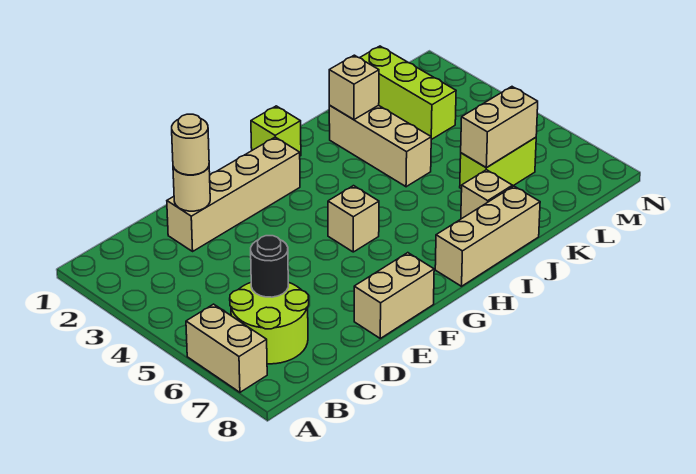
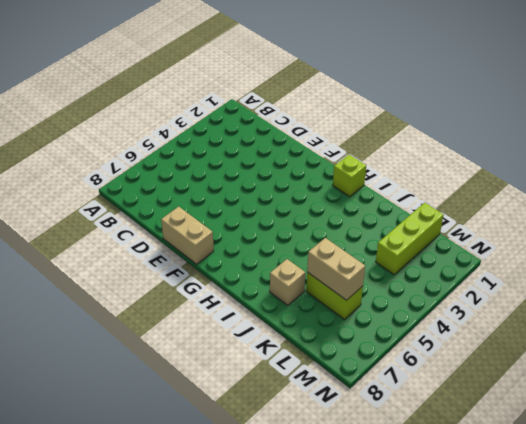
none -> tan brick A6:A7 level 1
none -> lime round brick B6:C7 level 1
none -> tan brick D2:G2 level 1

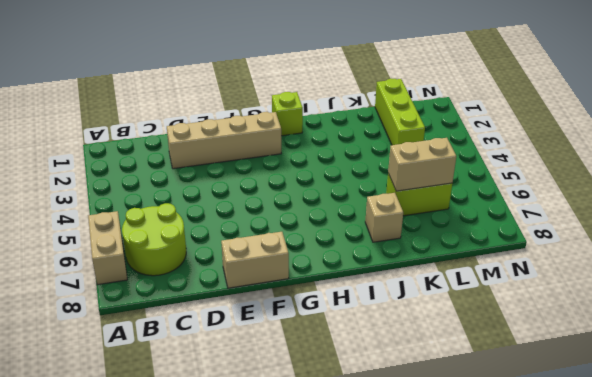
none -> tan brick G5 level 1
none -> tan brick H8:J8 level 1
none -> tan brick J2:J4 level 1

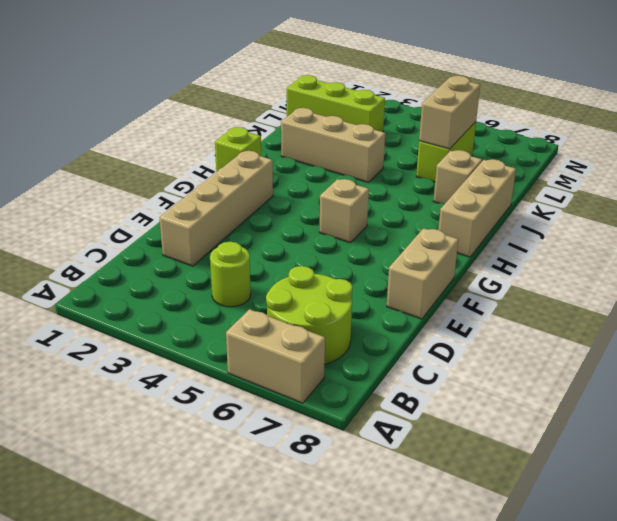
lime round brick C4 level 1 -> none
none -> black round brick C6 level 2
none -> tan round brick D2 level 2
none -> tan brick J2 level 2

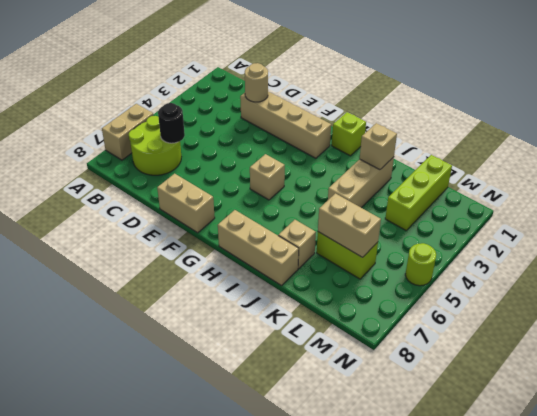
lime round brick N5 level 1 -> none
none -> tan round brick D2 level 3

